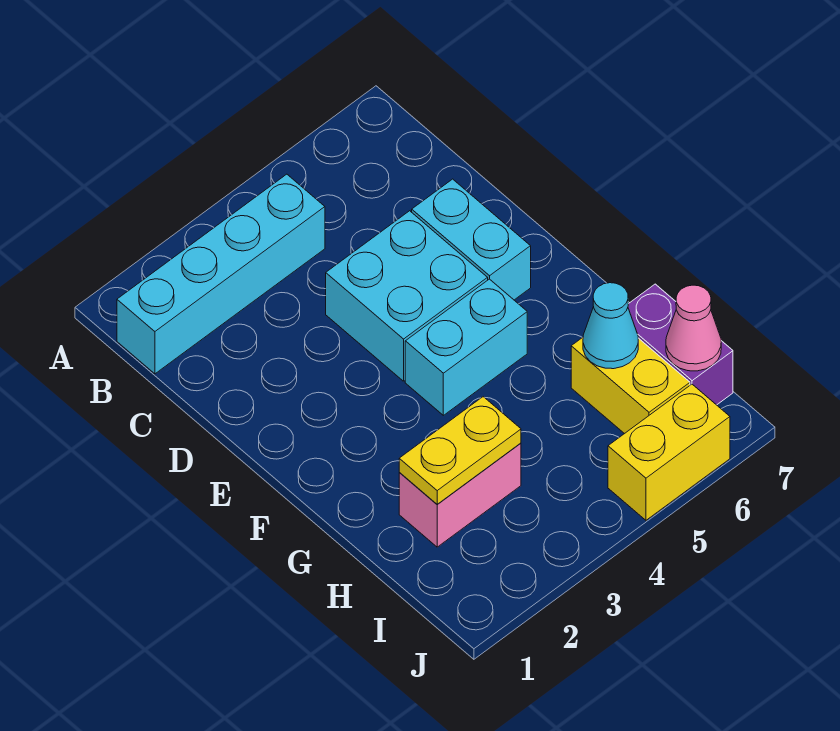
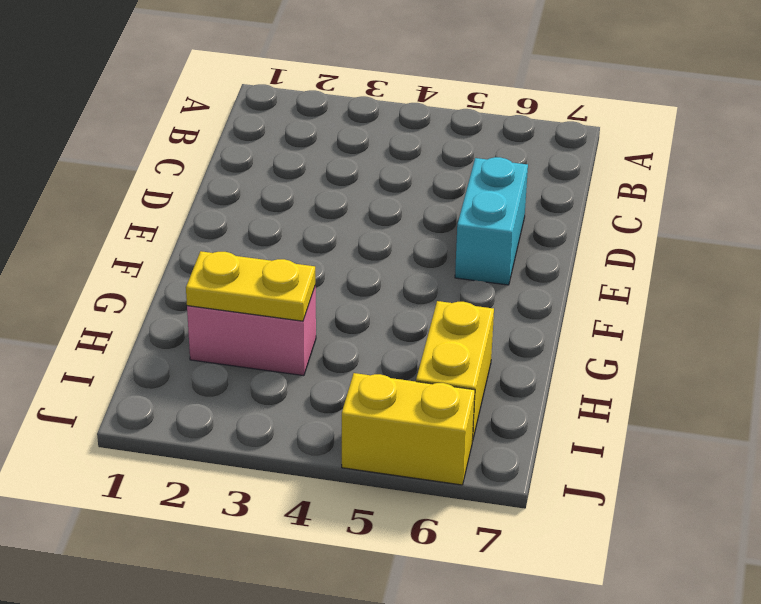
none -> cyan brick B1:B4 level 1
none -> cyan brick D4:E5 level 1

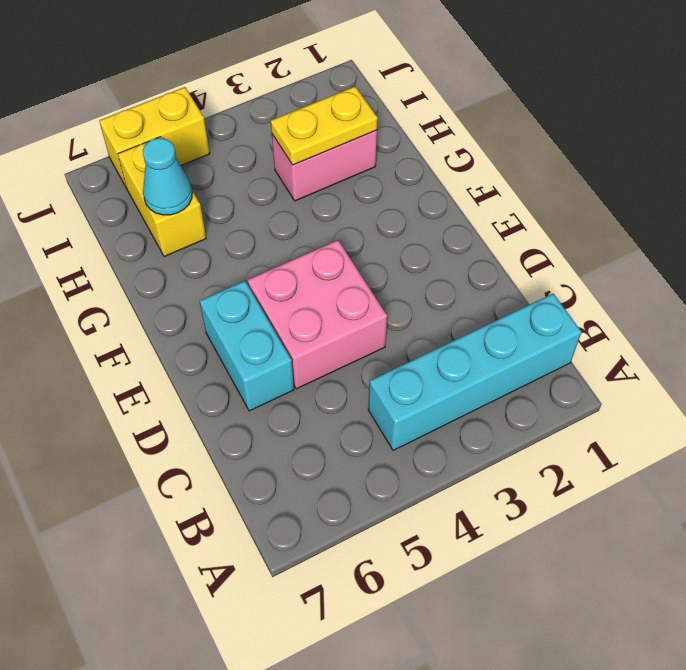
pink brick D4:E5 level 1 -> cyan brick D4:E5 level 1
none -> cyan brick F4:F5 level 1
none -> purple brick H7:I7 level 1

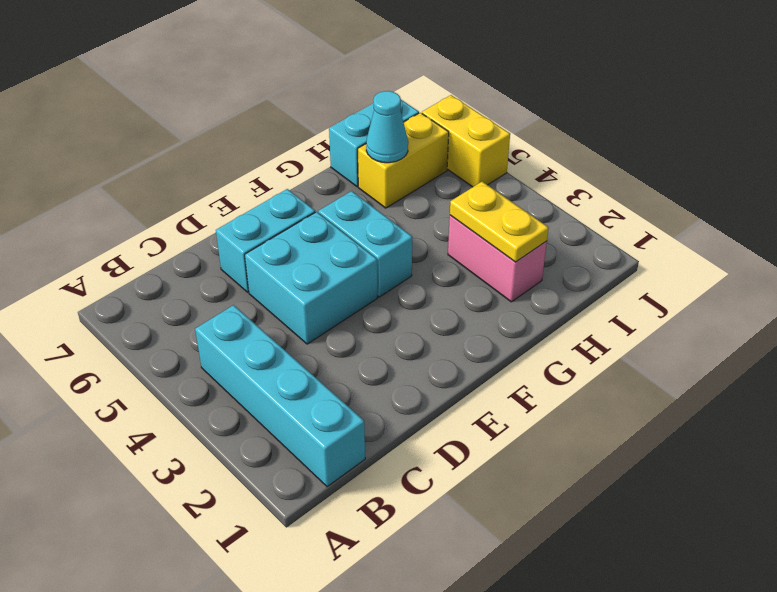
cyan brick H7:I7 level 1 -> purple brick H7:I7 level 1
none -> pink cone I7 level 2

